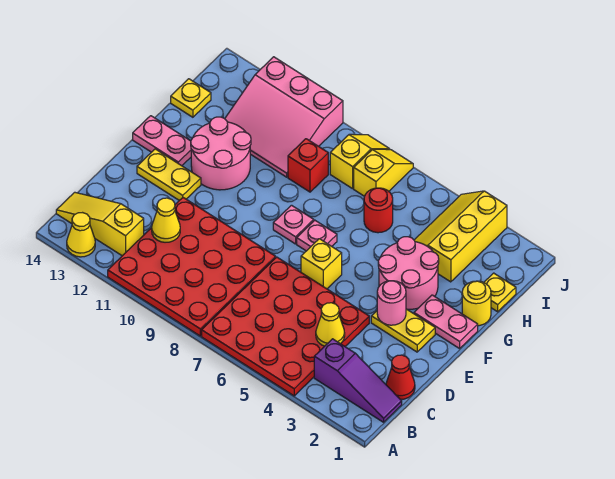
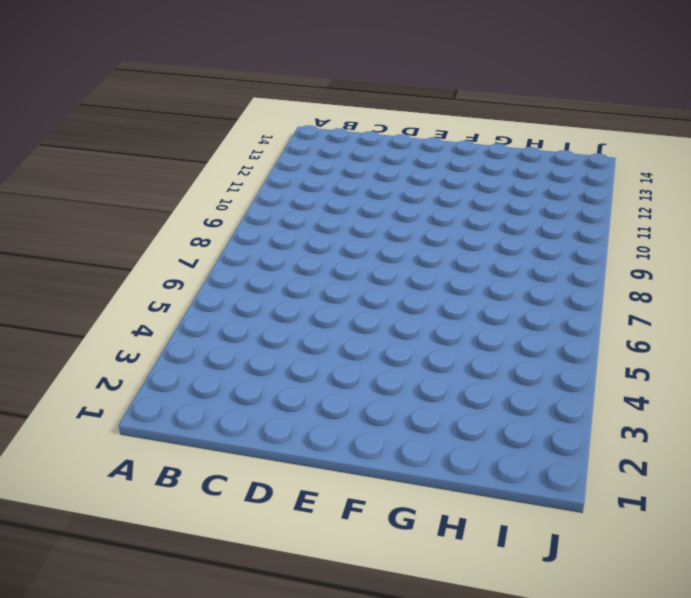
none -> red plate A4:D7 level 1
none -> red plate A8:D11 level 1
none -> yellow cone A13 level 1

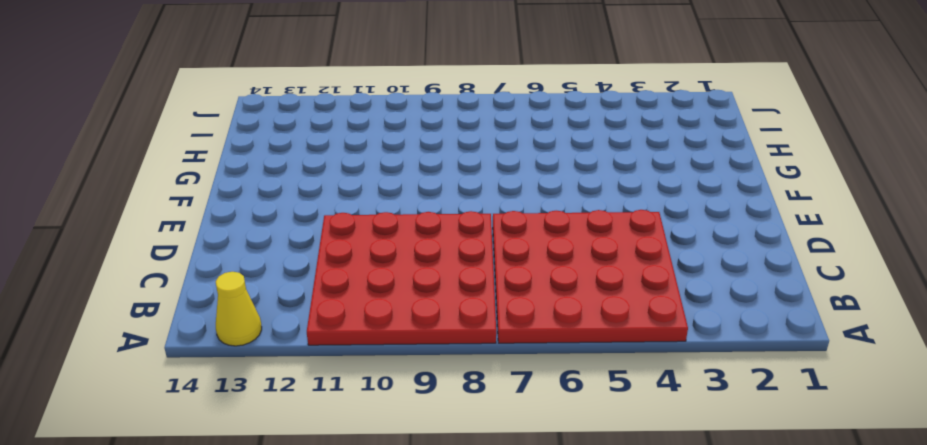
none -> purple slope B1:B3 level 1 top 3
none -> yellow slope B12:B14 level 1 top 12
none -> red cone C1 level 1

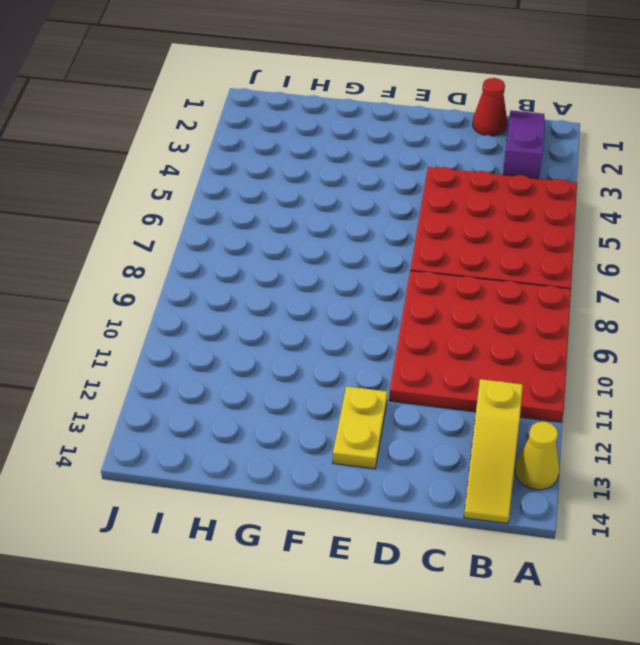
none -> yellow plate E2:E3 level 1
none -> yellow brick E6 level 1
none -> pink plate F1:F2 level 1

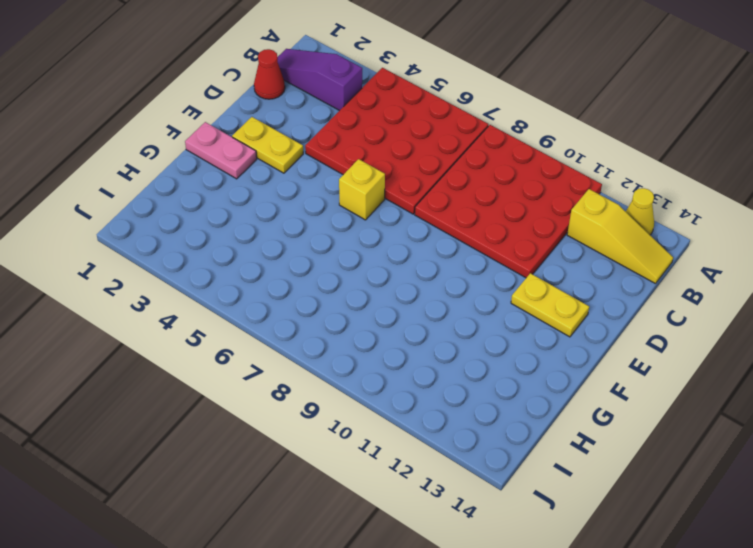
none -> pink round brick F3:G4 level 1
none -> pink plate F7 level 1
none -> pink plate F8 level 1

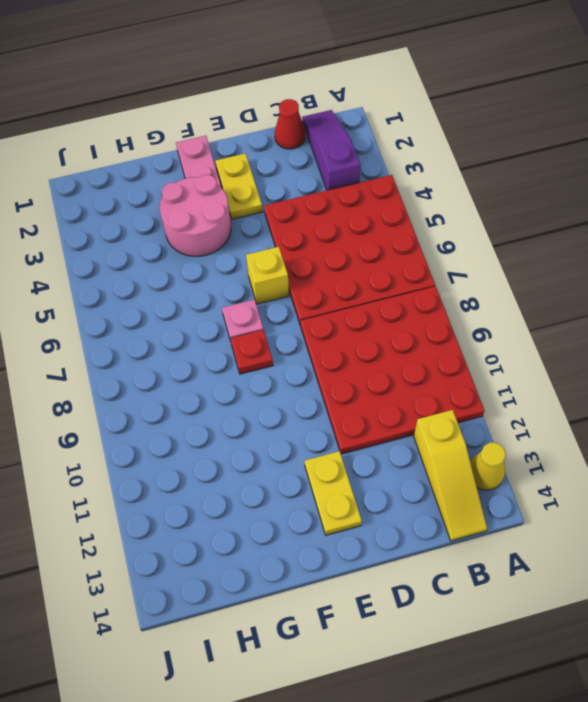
red plate F8 level 1 -> pink plate F8 level 1
none -> pink round brick F11:G12 level 1
none -> pink plate F13:F14 level 1
none -> yellow round brick G1 level 1

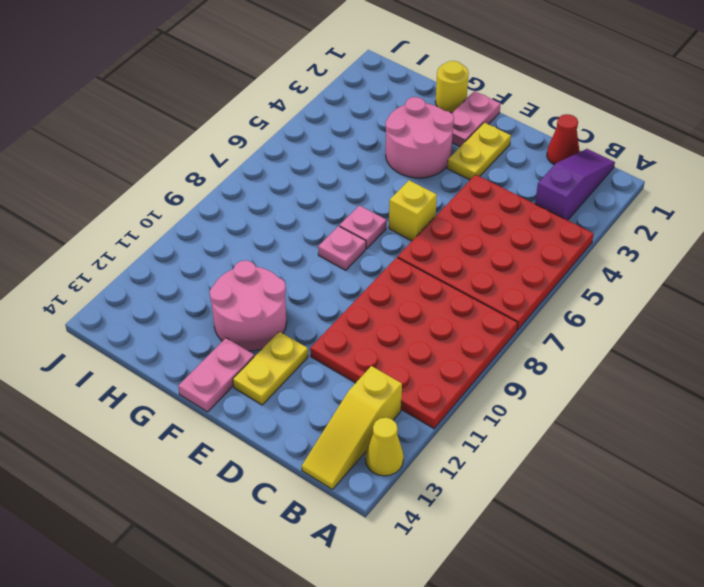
none -> yellow plate H1 level 1
none -> yellow slope H3:J4 level 1 top 3
none -> red round brick H6 level 1

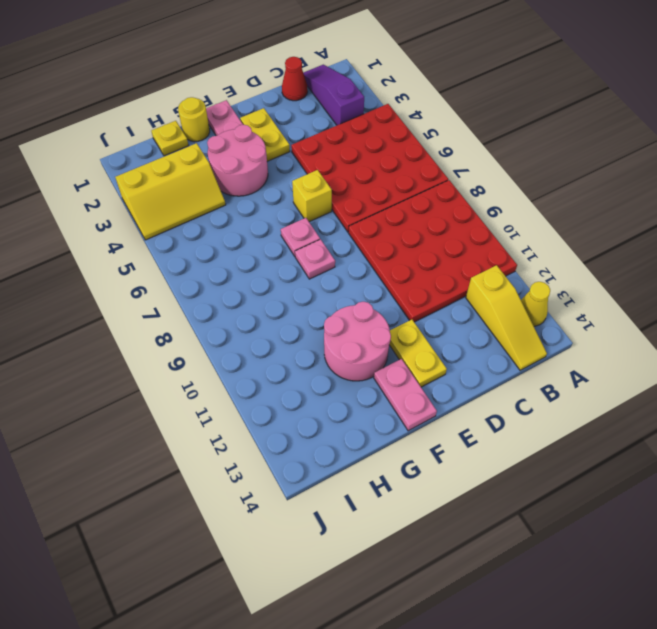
none -> red round brick H6 level 1
none -> red brick H9 level 1
none -> pink slope H10:J12 level 1 top J

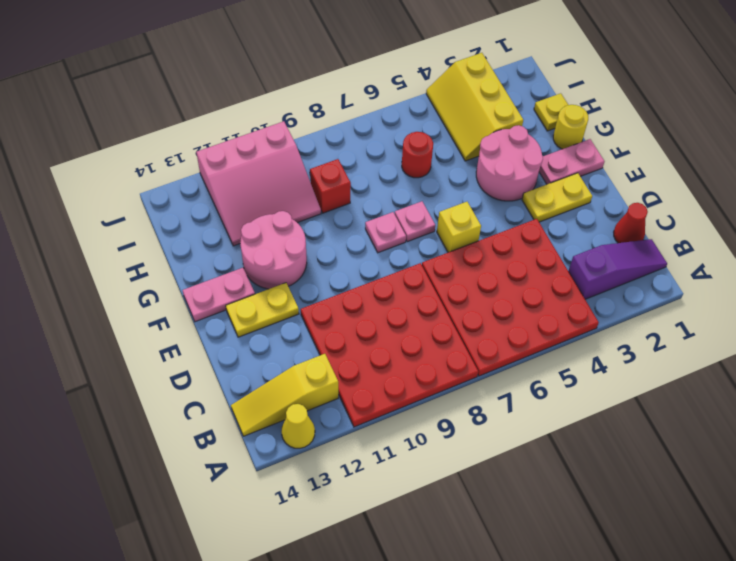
none -> yellow plate H14 level 1
none -> yellow slope I7:J7 level 1 top I
none -> yellow slope I8:J8 level 1 top I

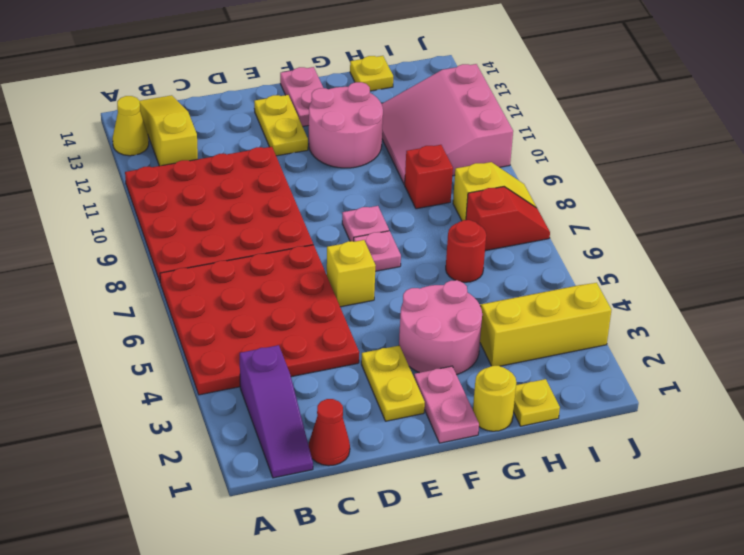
red slope I7:J7 level 1 top I -> yellow slope I7:J7 level 1 top I
none -> yellow cone C4 level 2
none -> yellow cone C11 level 2
none -> pink round brick E3 level 2

